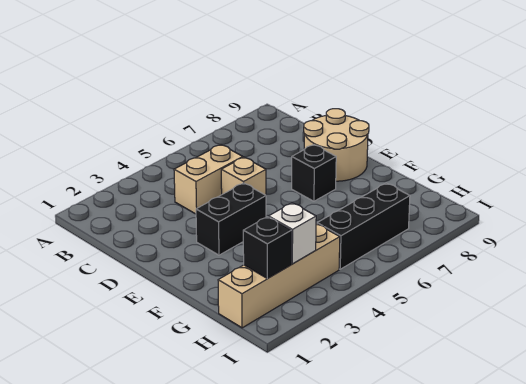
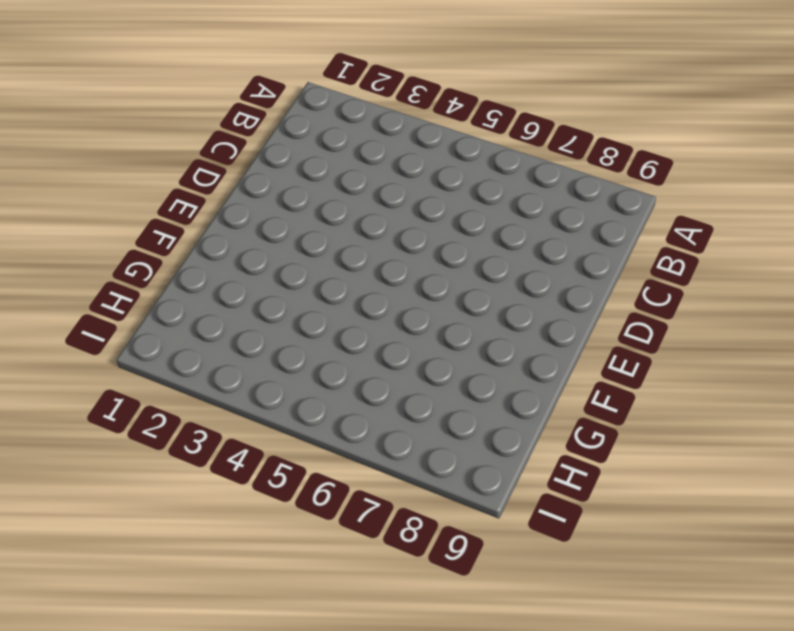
none -> tan brick C4:C5 level 1
none -> tan brick D5 level 1

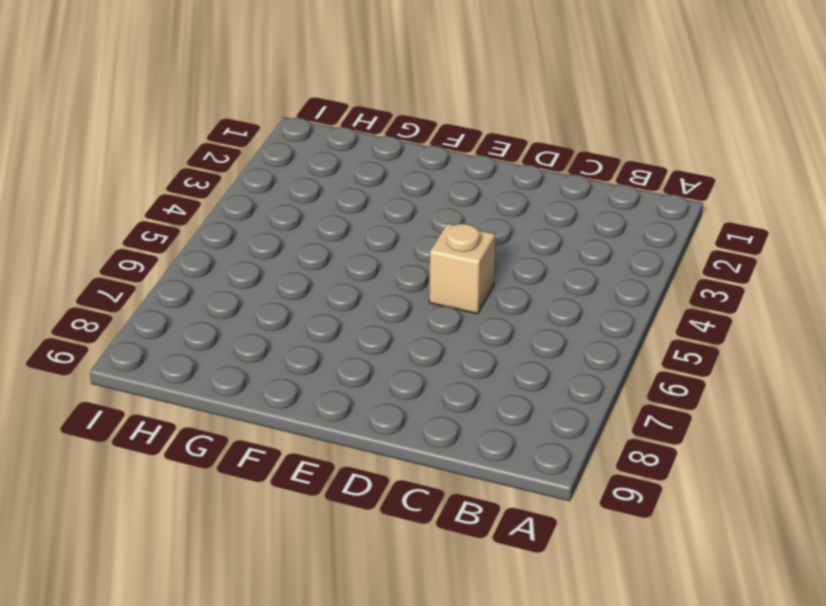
none -> tan brick C4:C5 level 1
none -> tan round brick D8:E9 level 1

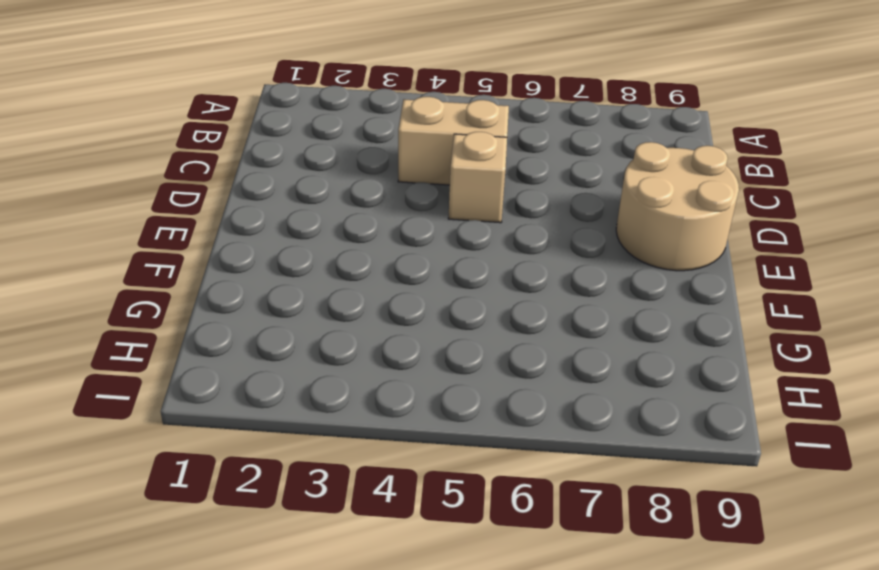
none -> black brick E3:E4 level 1
none -> black brick E7 level 1

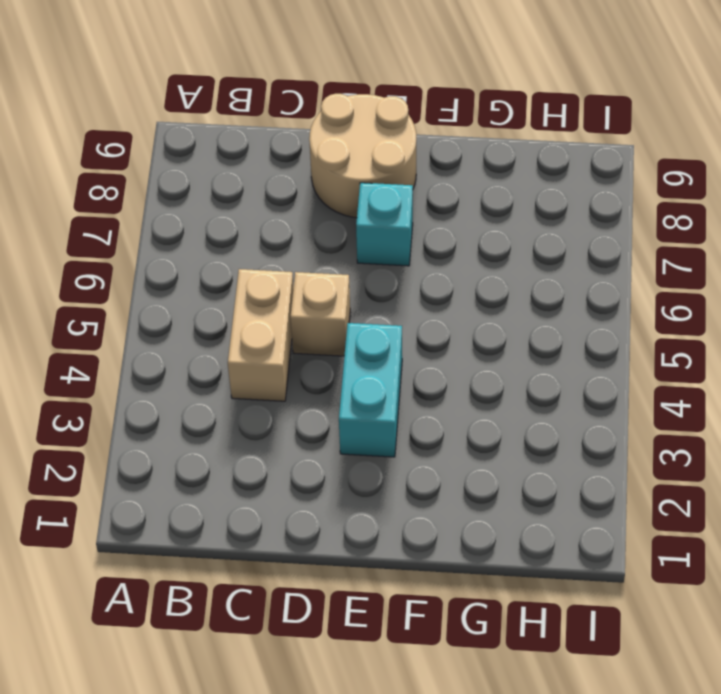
cyan brick E3:E4 level 1 -> black brick E3:E4 level 1
cyan brick E7 level 1 -> black brick E7 level 1
none -> tan brick H1:H4 level 1
none -> black brick H5:H7 level 1

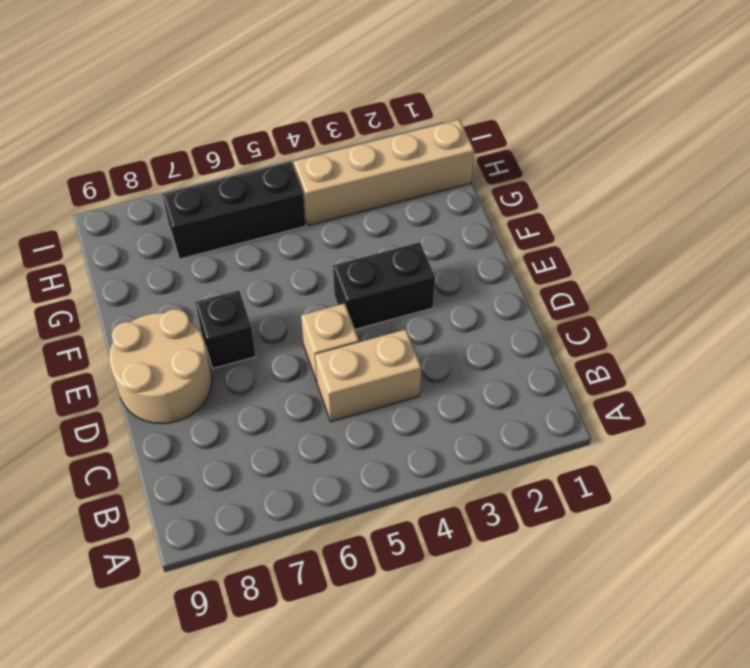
none -> black brick H2 level 2
none -> white brick H3 level 2

